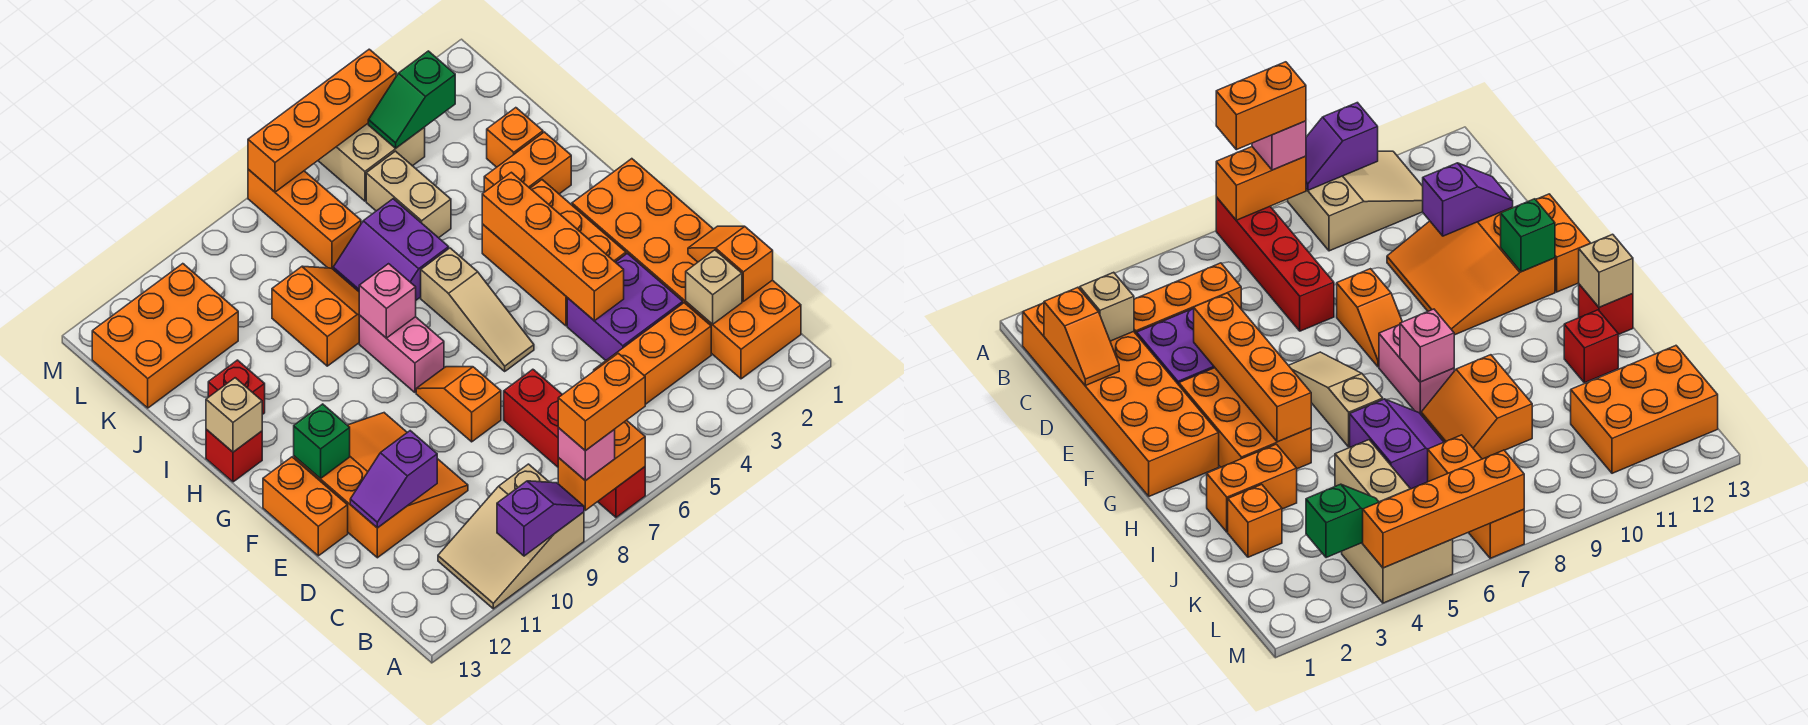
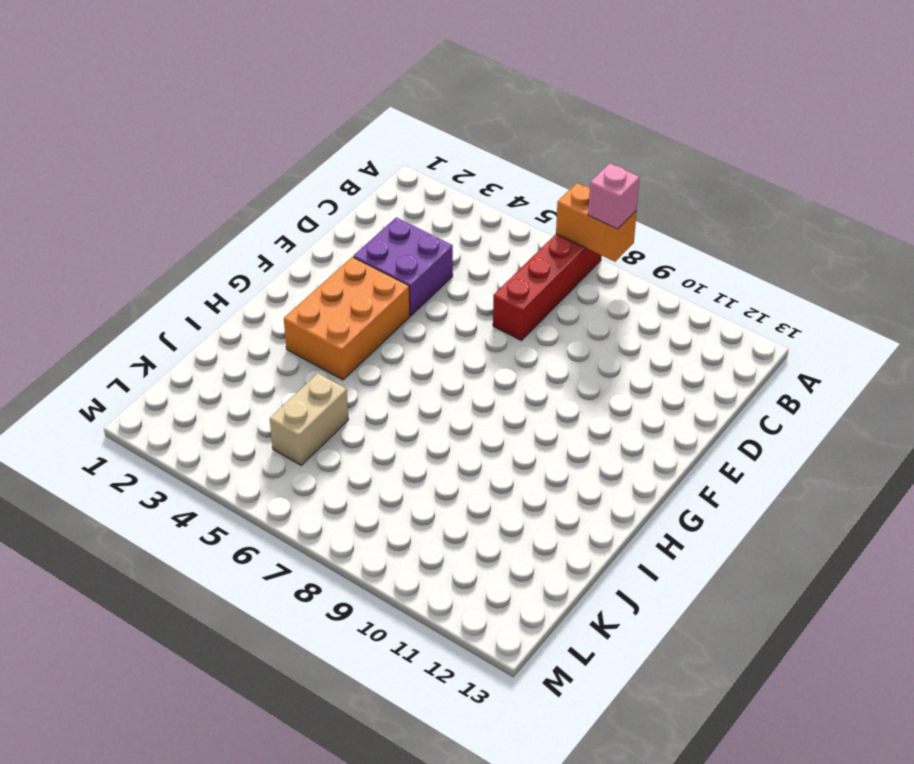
none -> tan slope A9:B11 level 1 top 9
none -> orange brick B1:G2 level 1
none -> orange brick C3:C5 level 1
none -> orange slope D10:F12 level 1 top 12

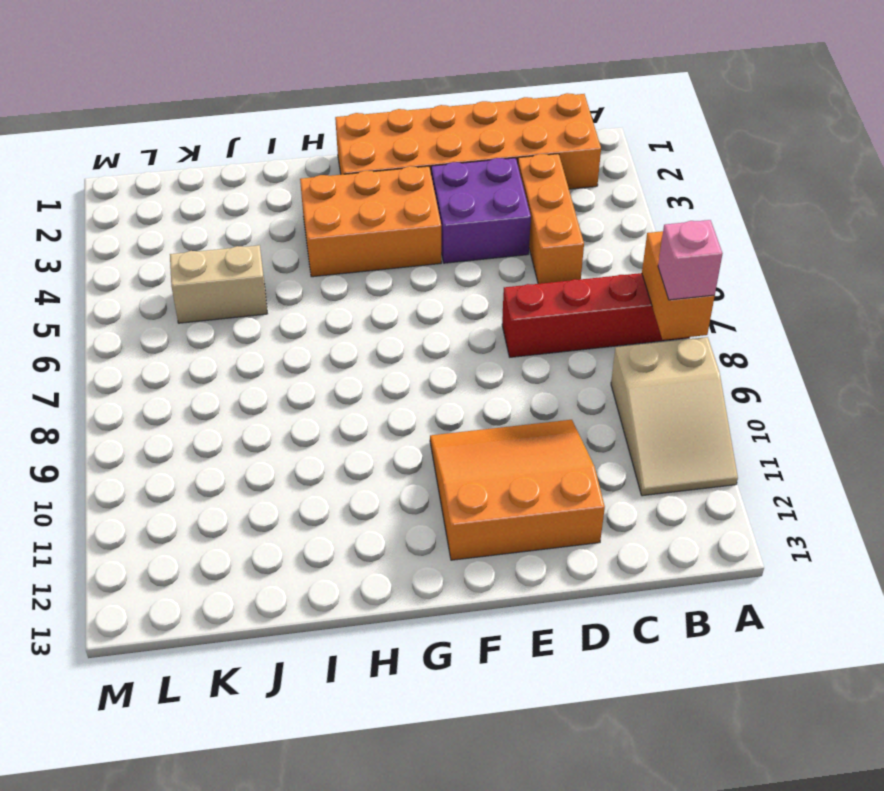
none -> orange slope E8:F8 level 1 top E
none -> orange brick E13:F13 level 1
none -> tan slope F6:H6 level 1 top H
none -> pink brick G8:H8 level 1

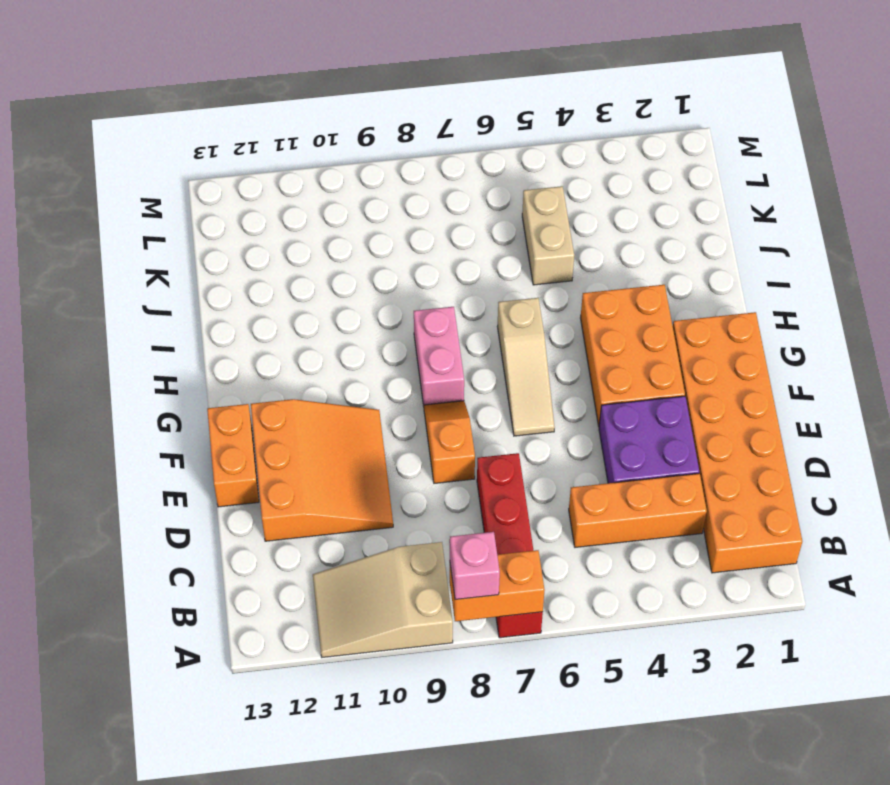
none -> red brick H13 level 1
none -> orange brick I2:I3 level 1
none -> purple slope I6:J7 level 1 top 6
none -> orange slope I8:J9 level 1 top 9

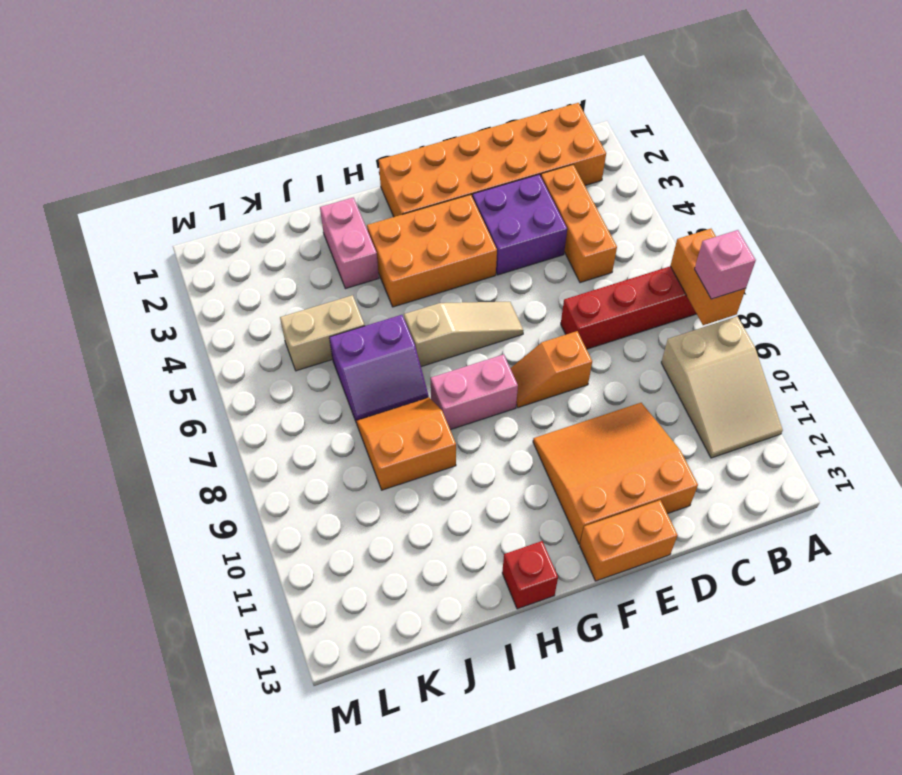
pink brick I2:I3 level 1 -> orange brick I2:I3 level 1
none -> red brick I12 level 1
none -> orange brick J2 level 1
none -> orange brick K7:M7 level 1
none -> orange brick K11:L13 level 1

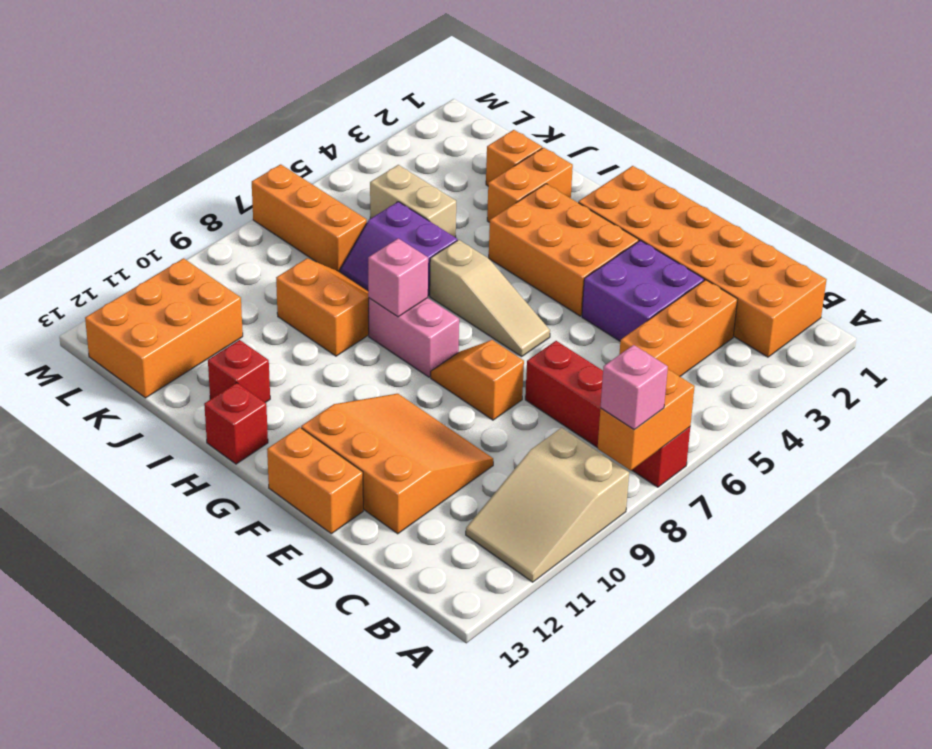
none -> tan brick L4:M5 level 1
none -> purple slope A9:A10 level 2 top 10
none -> orange slope C1:D1 level 2 top C
none -> tan brick C2 level 2

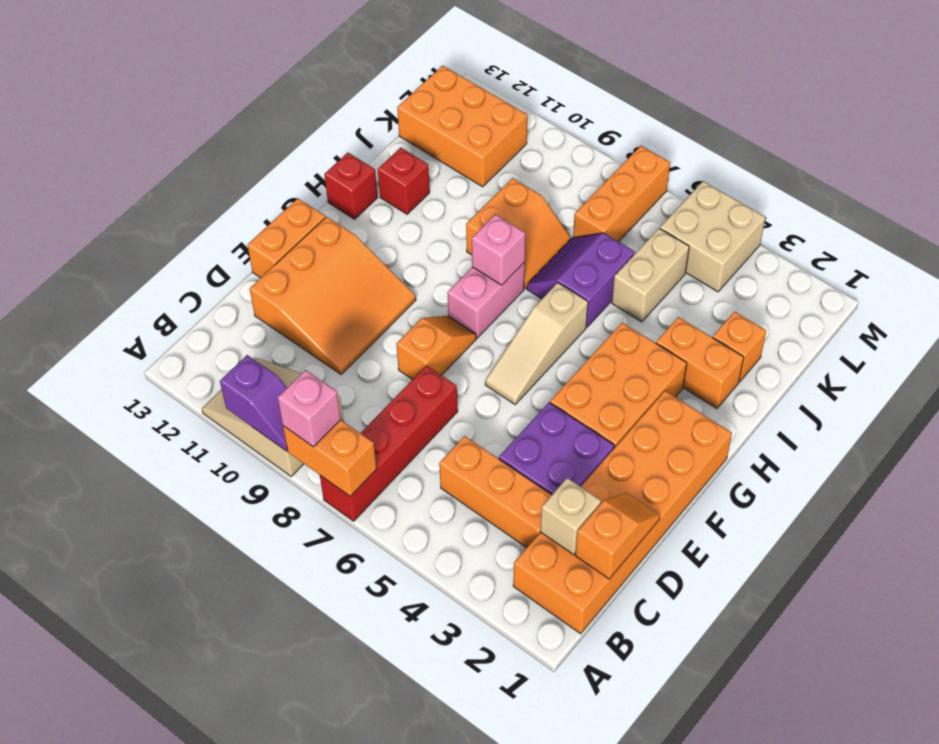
none -> purple slope D11:D12 level 2 top 11
none -> orange brick E4:H4 level 2
none -> green brick F12 level 2
none -> tan brick H13 level 2

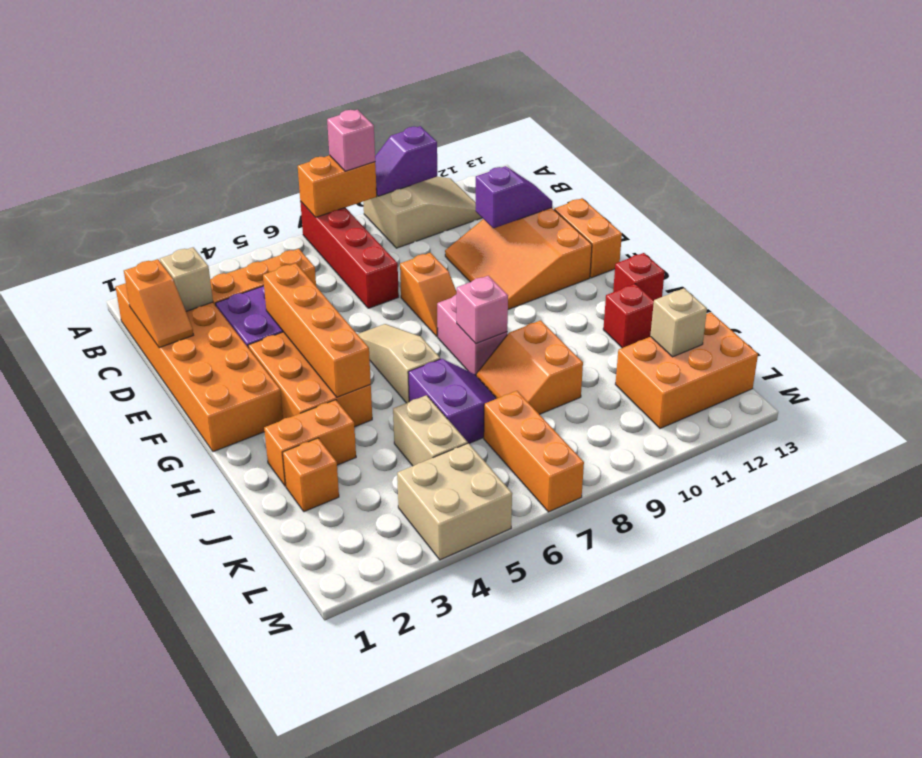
tan brick K12 level 2 -> tan brick H13 level 2
none -> green brick F12 level 2
none -> green slope L3:L4 level 2 top 3
none -> orange brick M4:M7 level 2
none -> orange brick A7:A8 level 4

